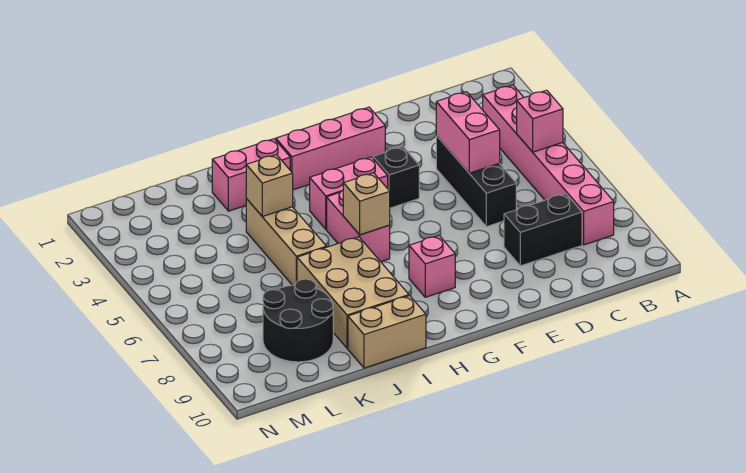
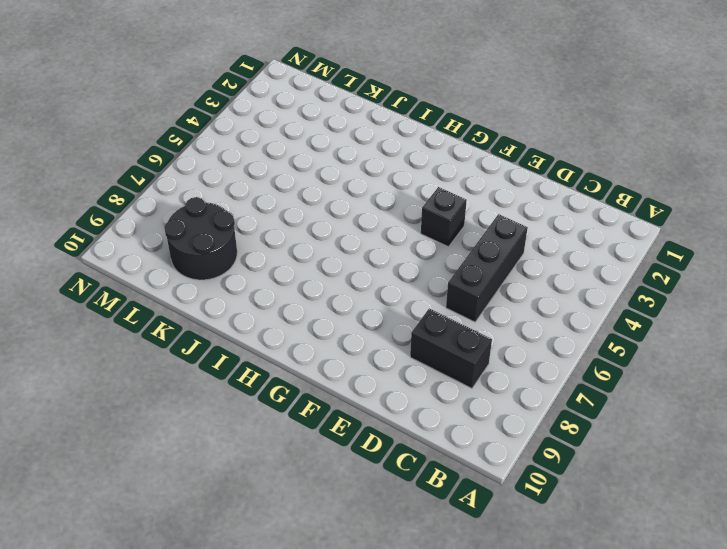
none -> pink brick B3:B8 level 1
none -> pink brick F2:H2 level 1
none -> pink brick G4:H4 level 1

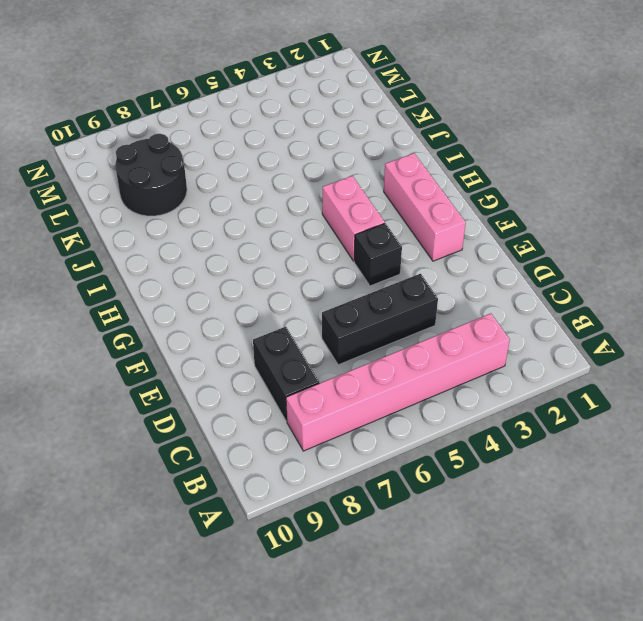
none -> pink brick G8 level 1
none -> pink brick H5:H6 level 1
none -> pink brick I2:J2 level 1

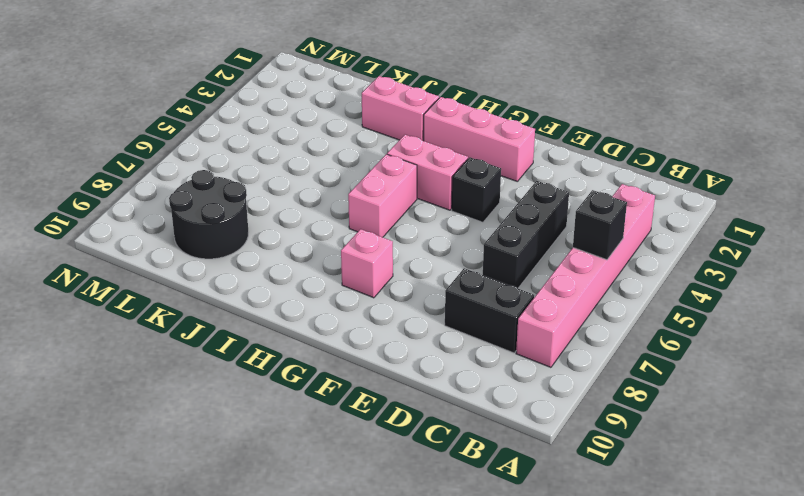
black brick B5 level 2 -> pink brick B5 level 2
none -> tan brick I7:J9 level 1
none -> tan brick I10:J10 level 1
none -> tan brick J4:J6 level 1

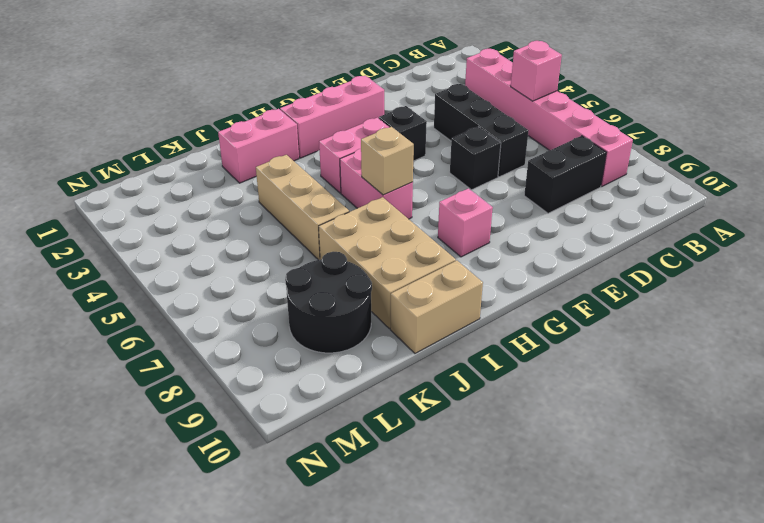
black brick E6 level 1 -> none
none -> pink brick D4:D5 level 2
none -> tan brick J4 level 2

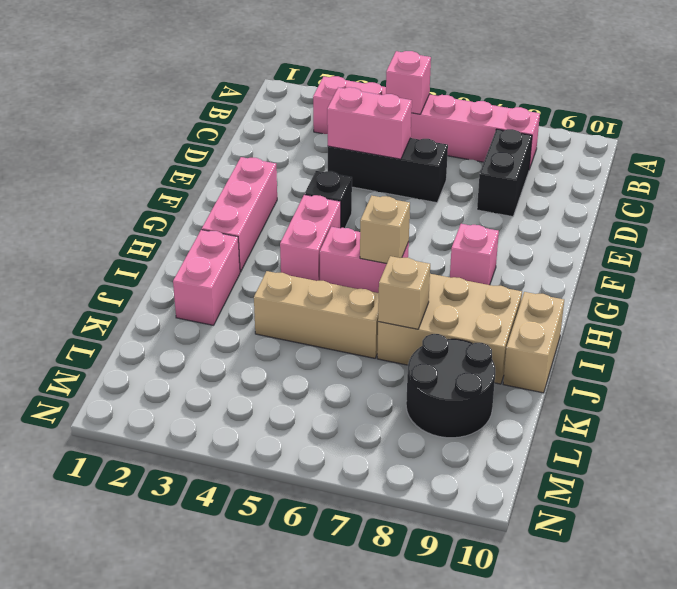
tan brick J7 level 2 -> tan brick J4 level 2

